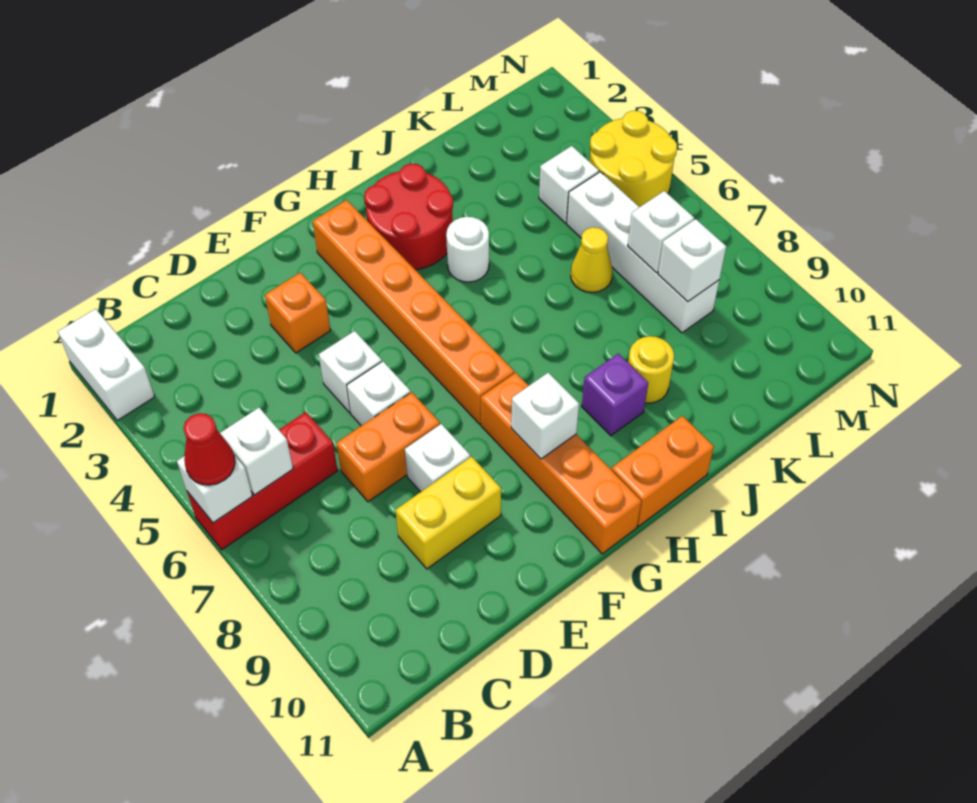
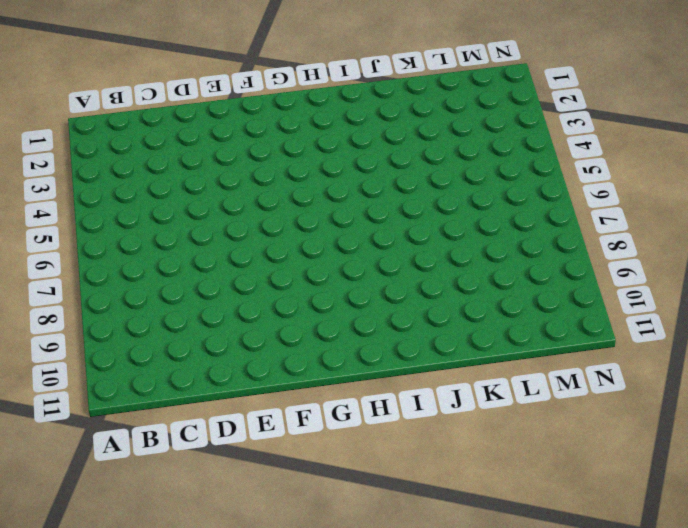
none -> white brick A1:A2 level 1
none -> red brick A6:C6 level 1
none -> orange brick D7:E7 level 1

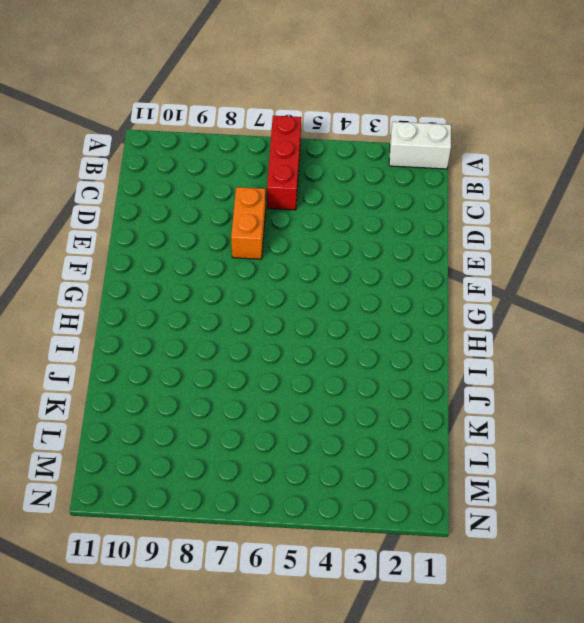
none -> yellow brick D9:E9 level 1
none -> orange brick E3 level 1
none -> white brick E5 level 1

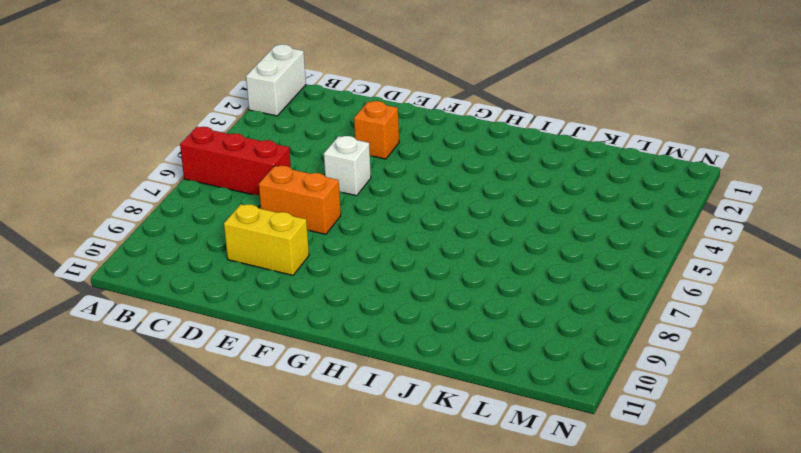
none -> white brick E6 level 1
none -> white brick E8 level 1
none -> orange brick G2:G7 level 1

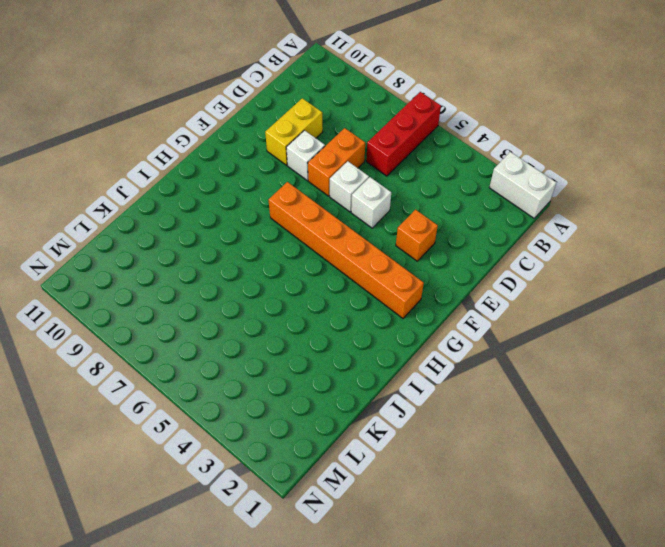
none -> orange brick G8:G11 level 1
none -> red round brick H2:I3 level 1
none -> orange brick H11:I11 level 1

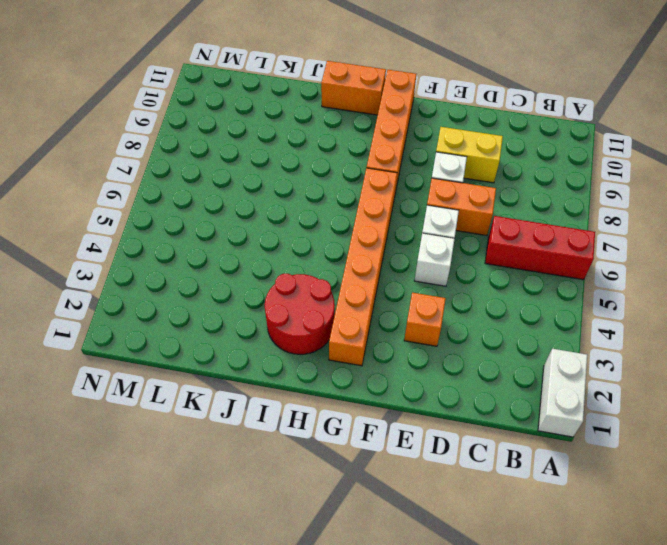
none -> white round brick I4 level 1
none -> purple brick I9 level 1
none -> yellow round brick J9 level 1

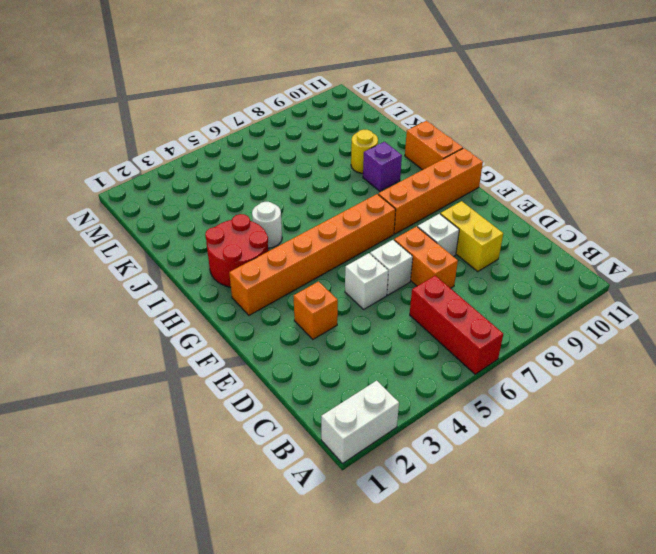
none -> yellow cone K6 level 1
none -> white brick L4 level 1
none -> white brick L5:L8 level 1

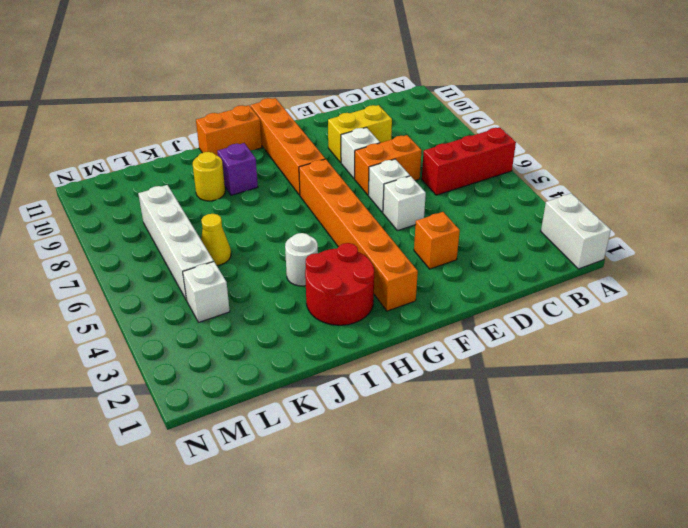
none -> yellow round brick M4:N5 level 1
none -> white brick A6 level 2
none -> white brick B6 level 2

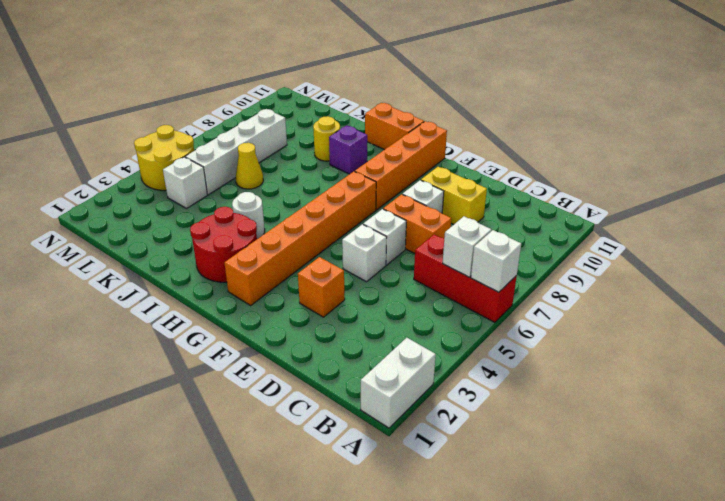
none -> white brick G9 level 2
none -> white brick L7 level 2
none -> white brick L8 level 2

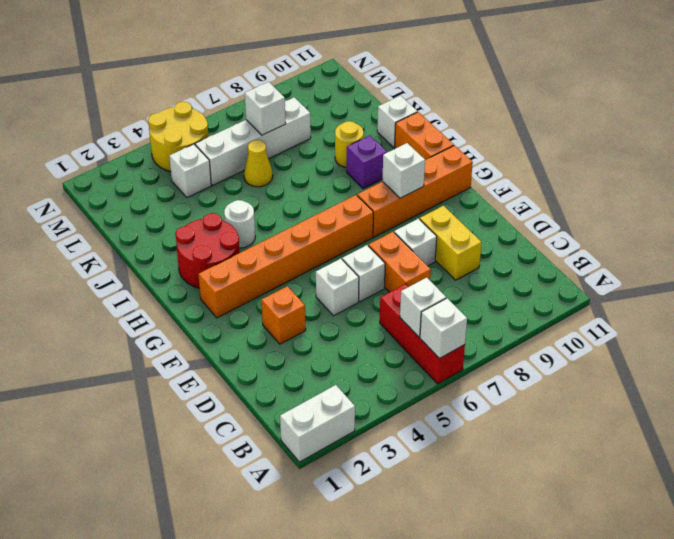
white brick J11 level 1 -> white brick L8 level 2
none -> red cone A6 level 3

